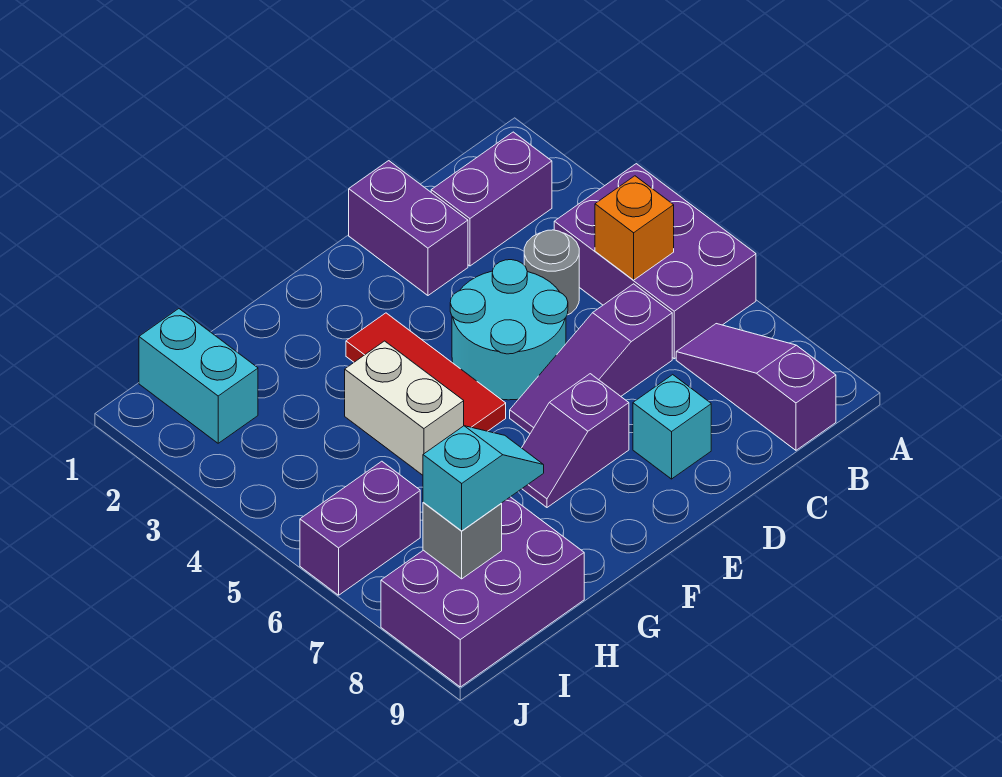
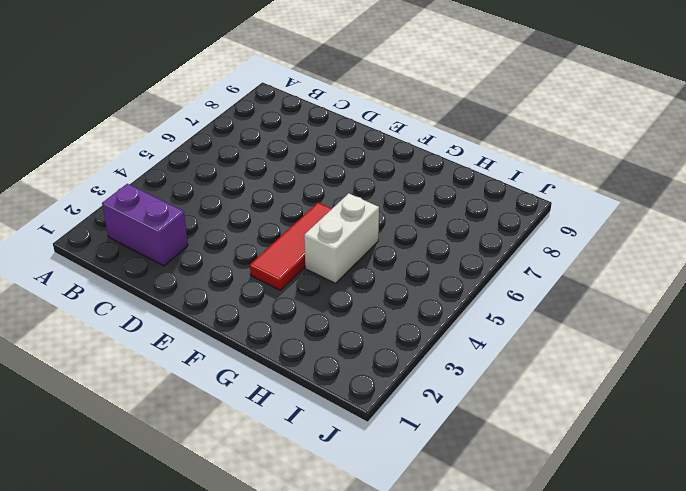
none -> purple brick A4:B6 level 1
none -> purple slope B7:B9 level 1 top 9
none -> grey round brick C4 level 1

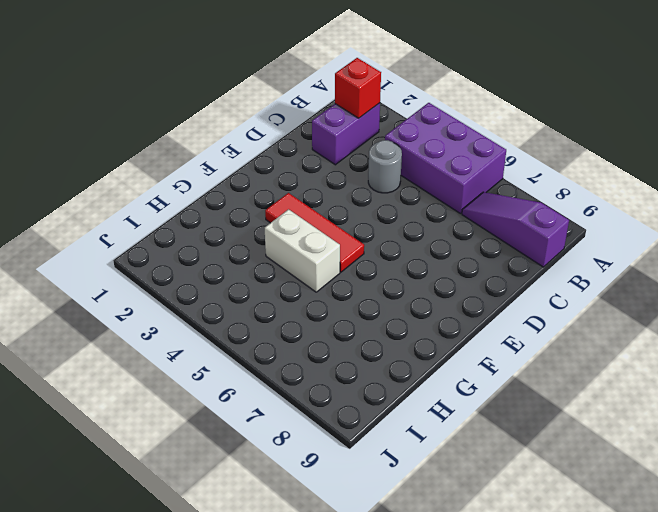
red brick B2 level 2 -> none
none -> purple slope C6:E6 level 1 top C
none -> purple brick D1:D2 level 1
none -> cyan round brick D4:E5 level 1

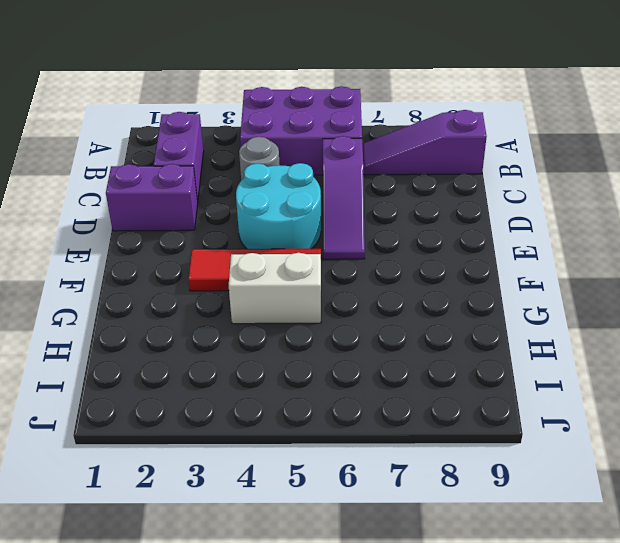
none -> cyan brick D8 level 1
none -> purple slope E7:F7 level 1 top E
none -> purple brick H8:J9 level 1

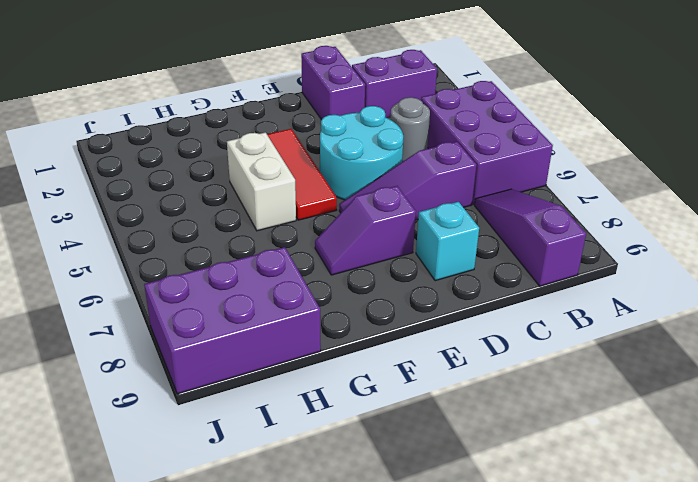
none -> cyan brick I1:I2 level 1
none -> purple brick I6:J6 level 1
none -> orange brick B5 level 2

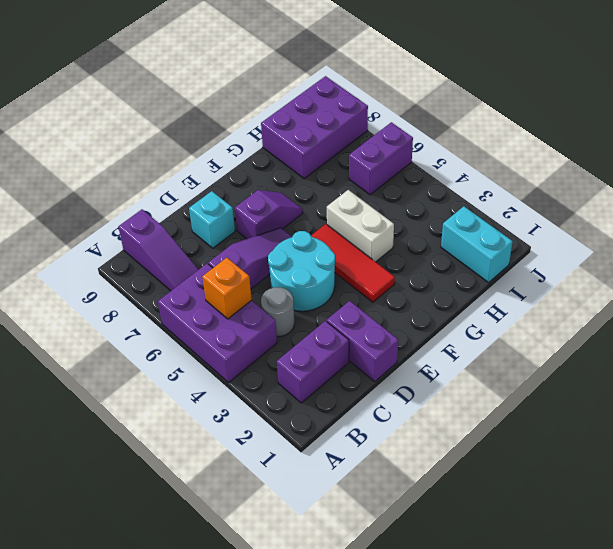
none -> grey brick I8 level 2
none -> cyan slope H8:I8 level 3 top I

